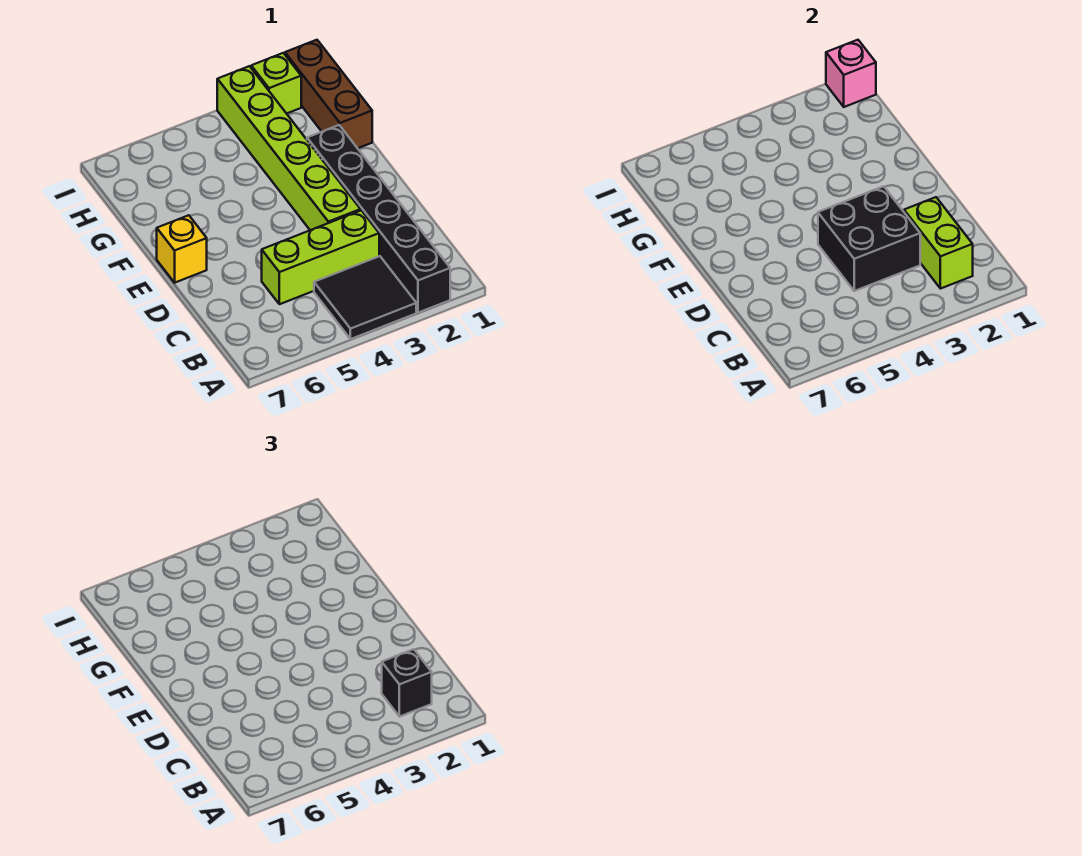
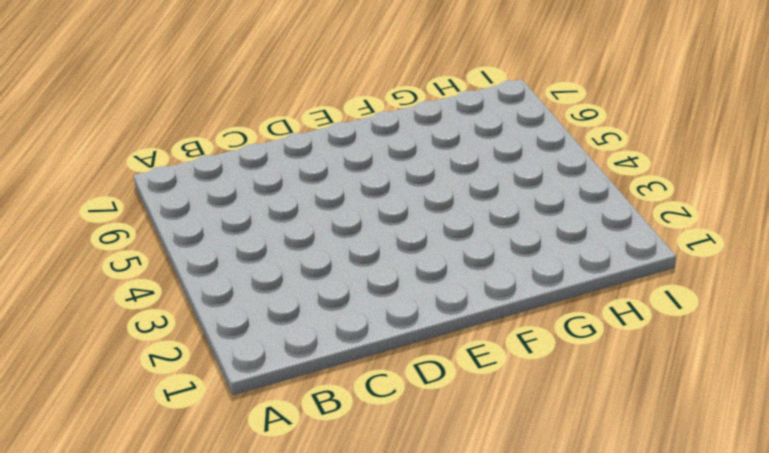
none -> black brick A2:F2 level 1
none -> black tile A3:B4 level 1

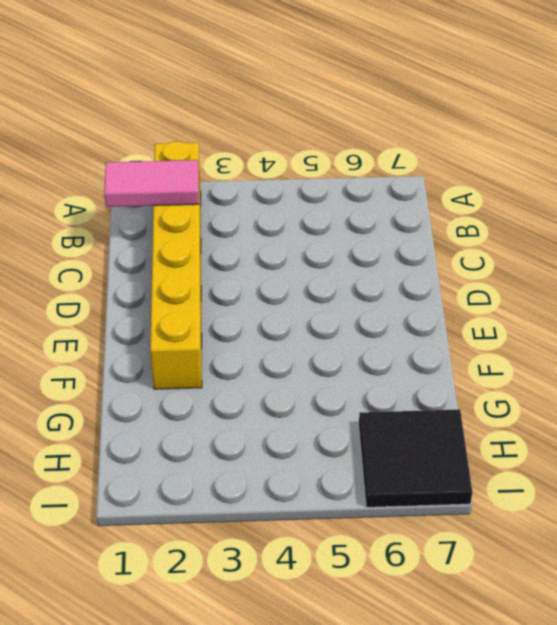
yellow brick A2:F2 level 1 -> black brick A2:F2 level 1
pink tile B1:B2 level 2 -> lime brick B2:C2 level 2
black tile H6:I7 level 1 -> black tile A3:B4 level 1
none -> lime brick C3:C5 level 1
none -> lime brick D3:I3 level 1

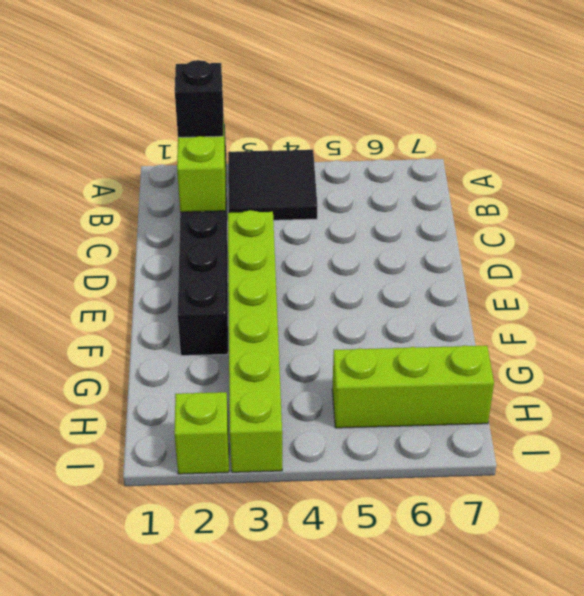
lime brick H5:H7 level 1 -> lime brick C3:C5 level 1
none -> yellow brick E7 level 1
none -> brown brick G1:I1 level 1

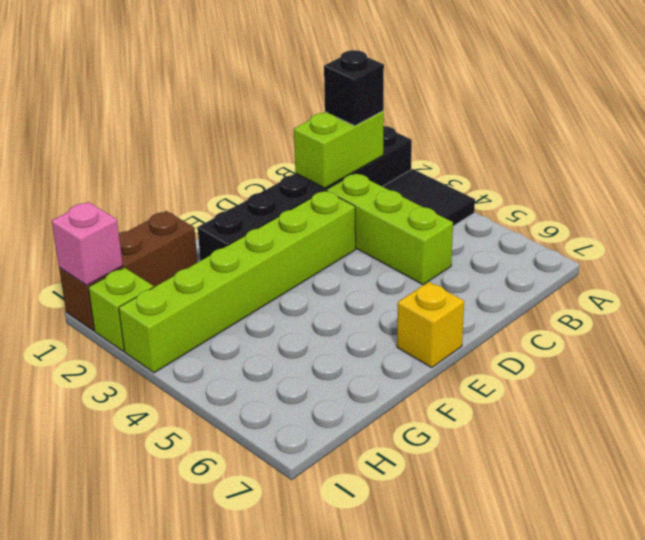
none -> black brick C3:D4 level 2

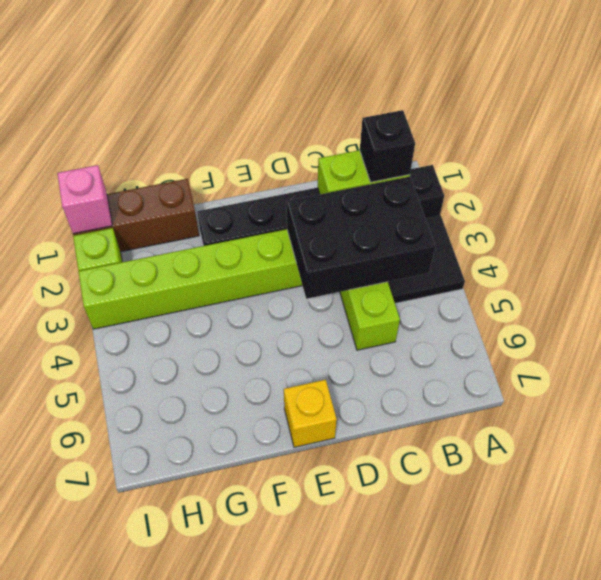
black brick B3:D4 level 2 -> black brick C3:D4 level 2

